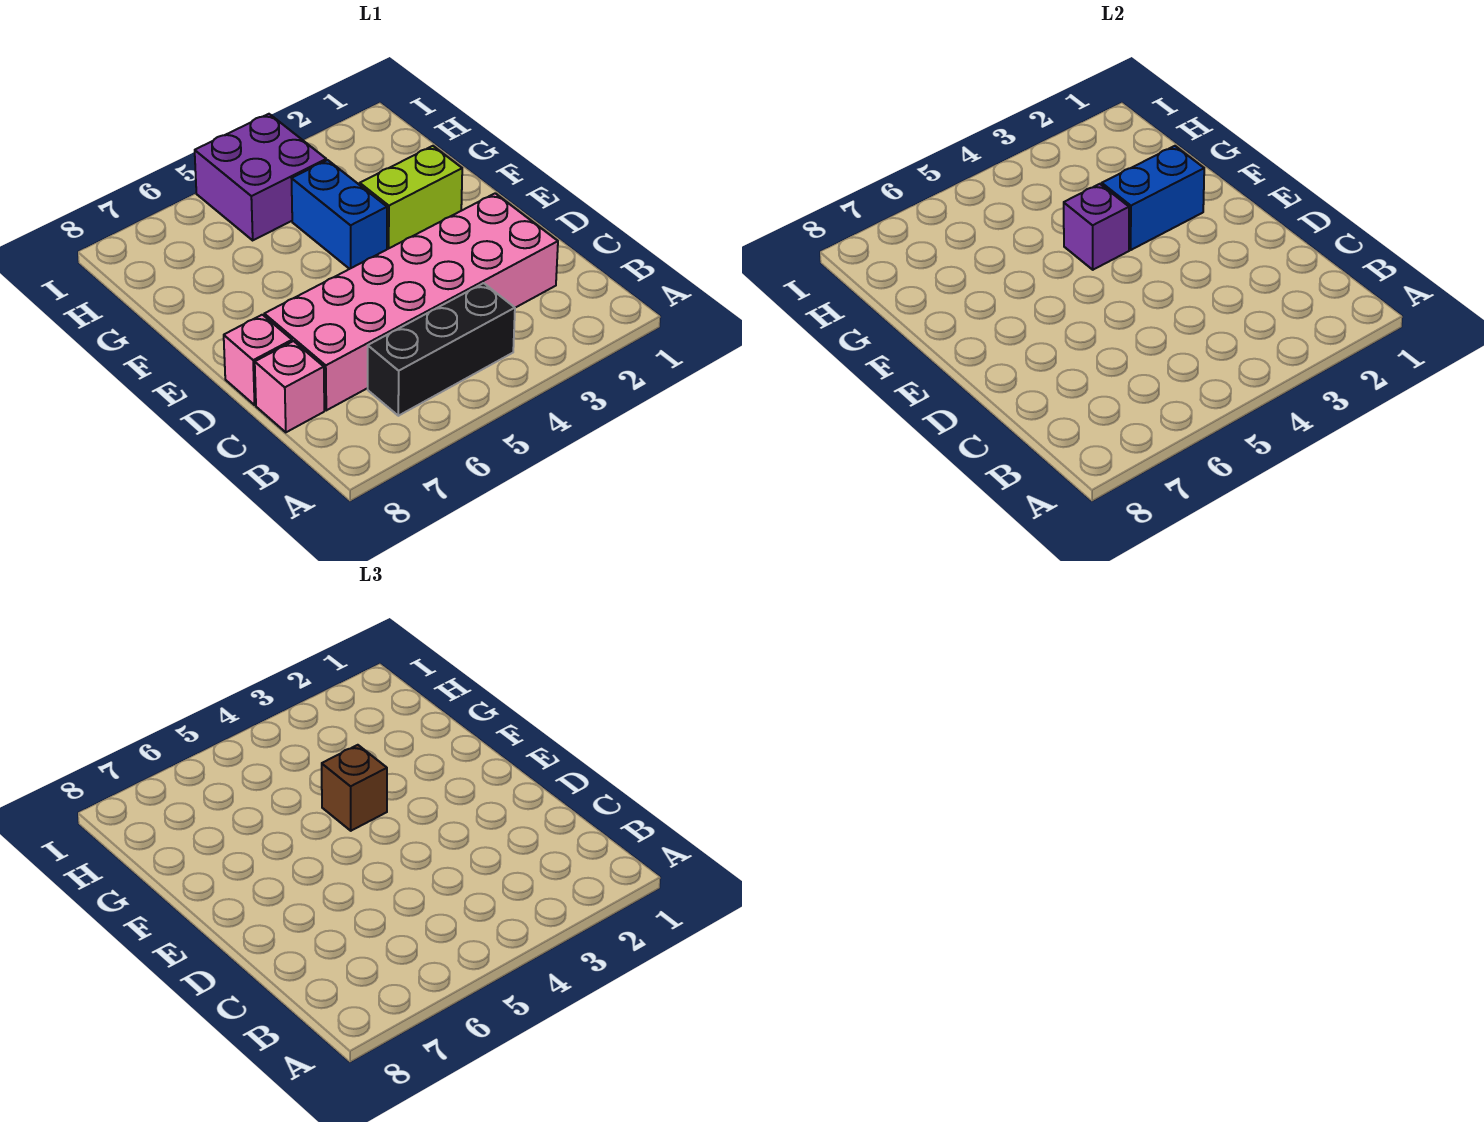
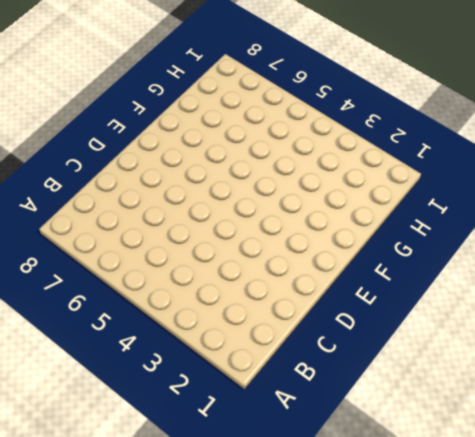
none -> black brick B4:B6 level 1
none -> pink brick C2:D7 level 1

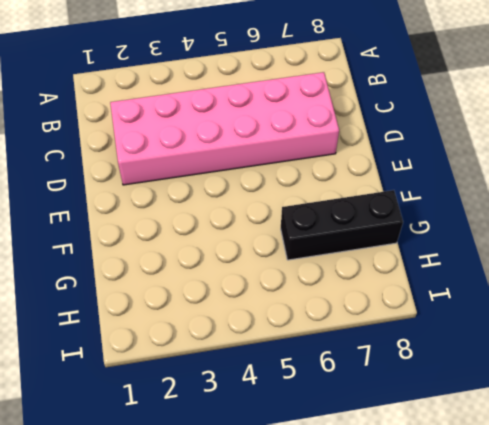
black brick G6:G8 level 1 -> black brick B4:B6 level 1
none -> pink brick C8 level 1
none -> pink brick D8 level 1

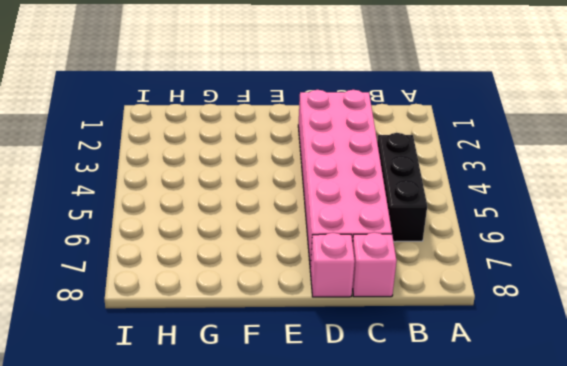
none -> lime brick F2:F3 level 1
none -> blue brick F4:G4 level 1

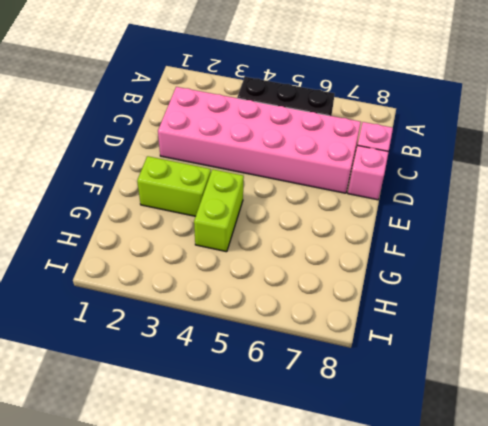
lime brick F4:G4 level 1 -> blue brick F4:G4 level 1
none -> purple brick H4:I5 level 1
none -> blue brick F2:F3 level 2

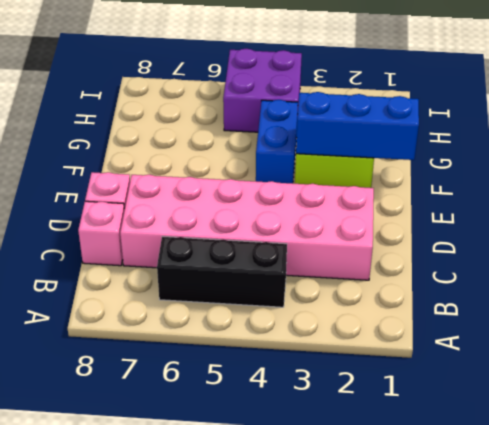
blue brick F1:F3 level 2 -> blue brick F2:F3 level 2
none -> purple brick F4 level 2
none -> brown brick F4 level 3

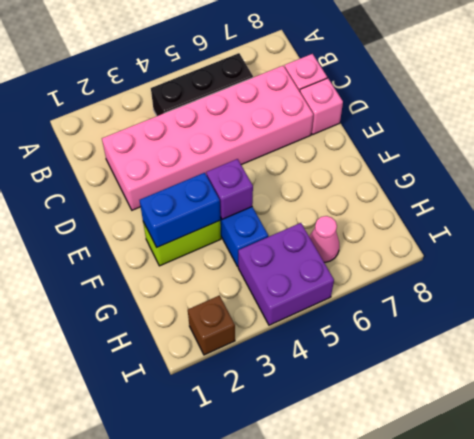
pink cone H6 level 1 -> none
brown brick I2 level 1 -> brown brick F4 level 3

